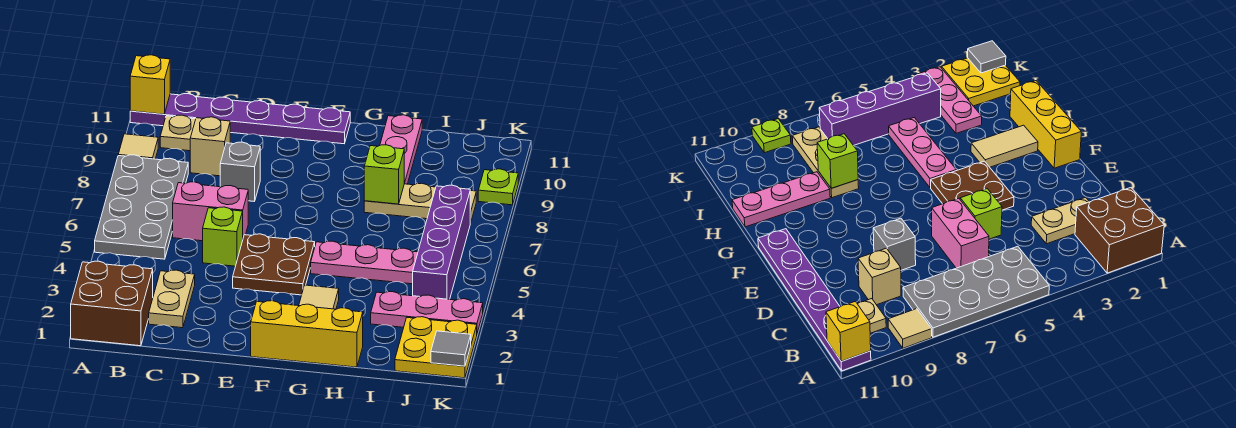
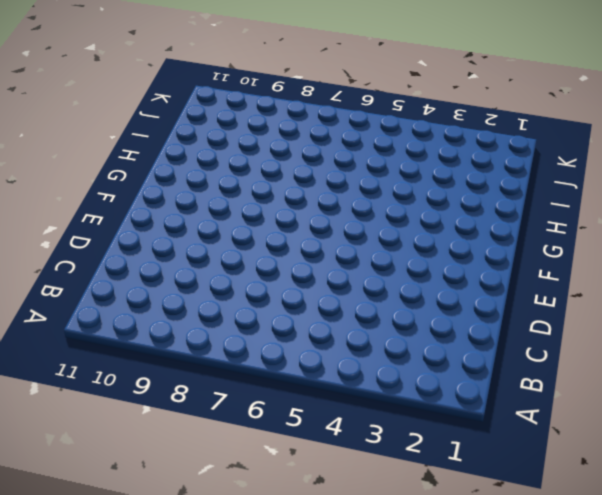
none -> brown brick A1:B2 level 1
none -> grey plate A5:B8 level 1
none -> tan tile A9 level 1

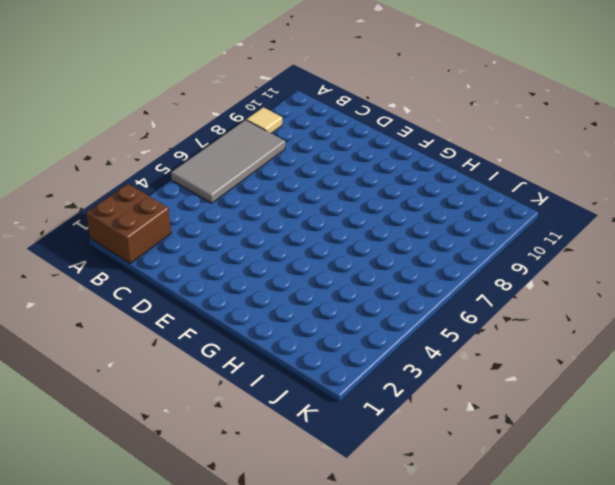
grey tile A5:B8 level 1 -> grey plate A5:B8 level 1
none -> purple plate A11:F11 level 1
none -> tan plate B10 level 1
none -> tan plate C2:C3 level 1

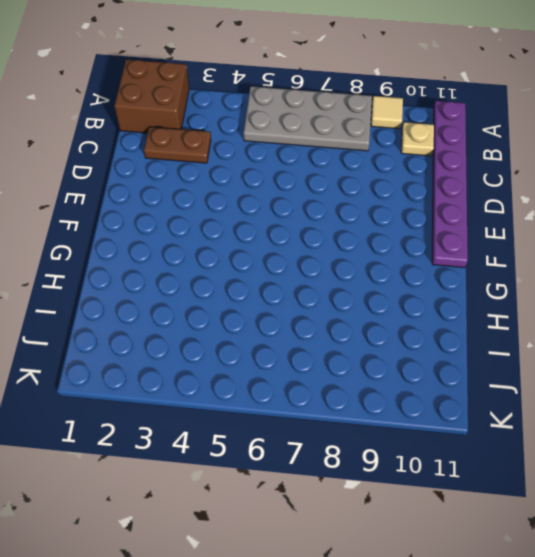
brown plate C2:C3 level 1 -> tan plate C2:C3 level 1
none -> pink brick C6:D6 level 1
none -> tan brick C9 level 1
none -> lime brick D5 level 1

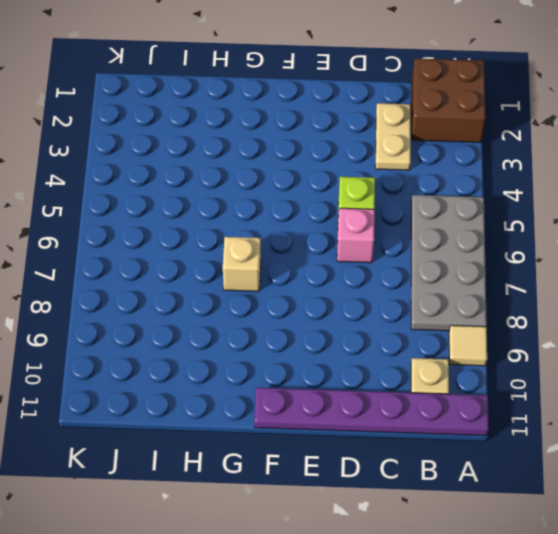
pink brick D6 level 1 -> pink brick C6:D6 level 1
tan brick G7 level 1 -> tan brick C9 level 1
none -> grey brick D8 level 1
none -> brown plate E4:F5 level 1
none -> yellow brick F1:H1 level 1

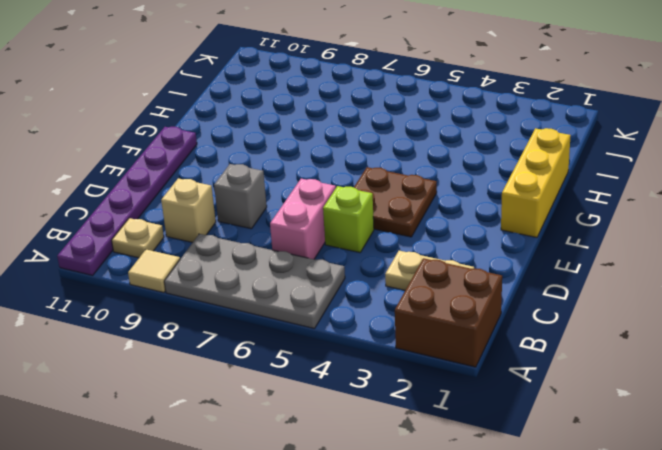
none -> tan tile G2:G3 level 1
none -> pink plate G5:I5 level 1
none -> tan plate H8:J8 level 1

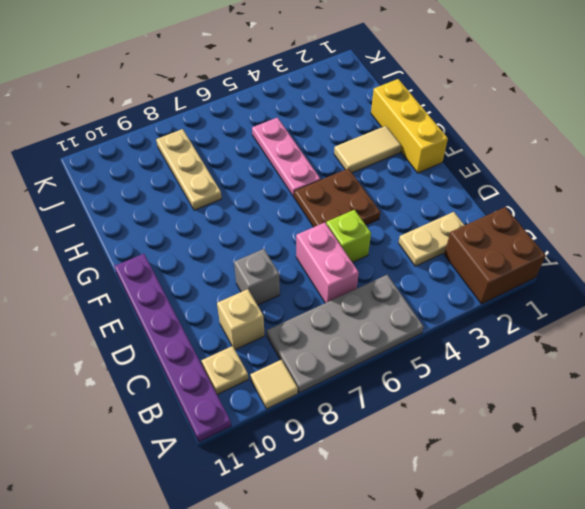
none -> pink plate H9:H11 level 1
none -> pink plate I3:K3 level 1
none -> yellow plate J1:K2 level 1

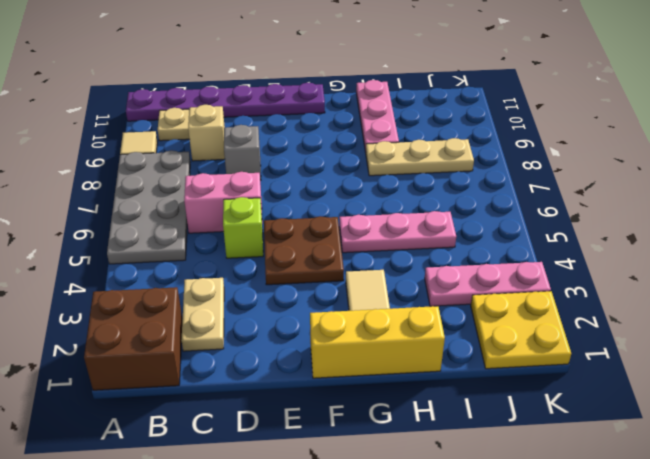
none -> purple brick J4:J7 level 1
none -> lime plate K9 level 1
none -> yellow brick A11 level 2

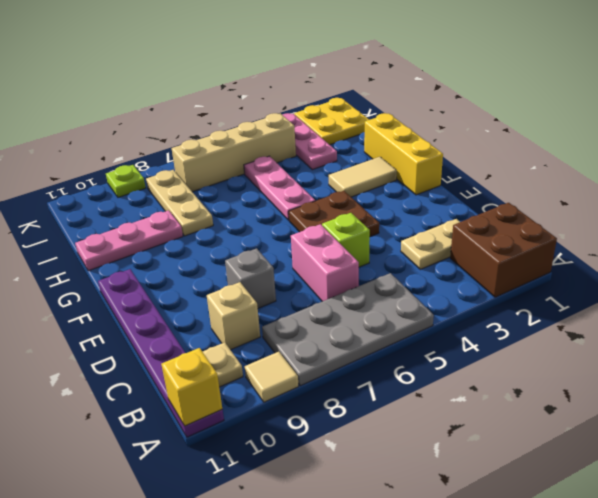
tan brick J4:J7 level 1 -> purple brick J4:J7 level 1
none -> lime brick H8 level 2
none -> grey tile K1 level 2

